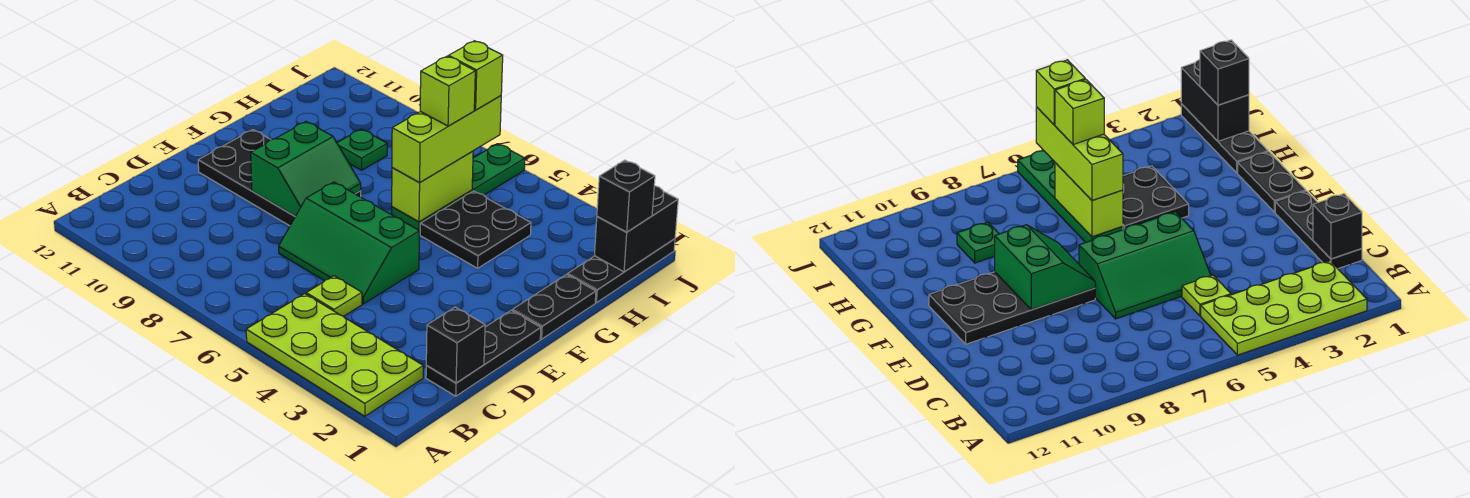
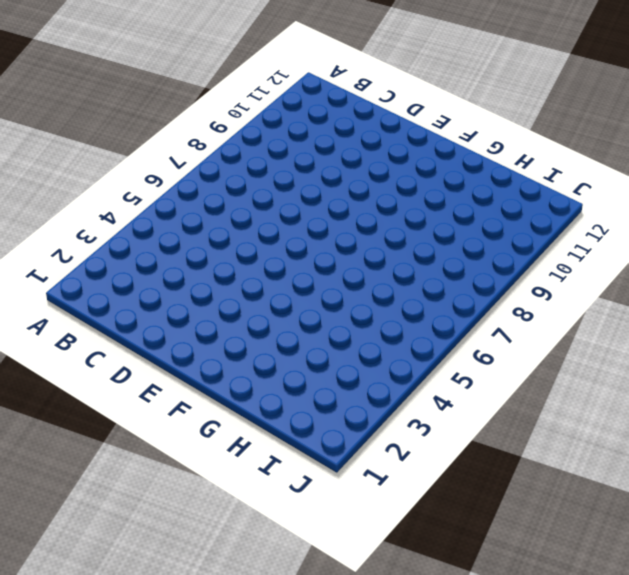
none -> lime plate A2:B5 level 1
none -> black plate C1:E1 level 1
none -> lime plate C5 level 1

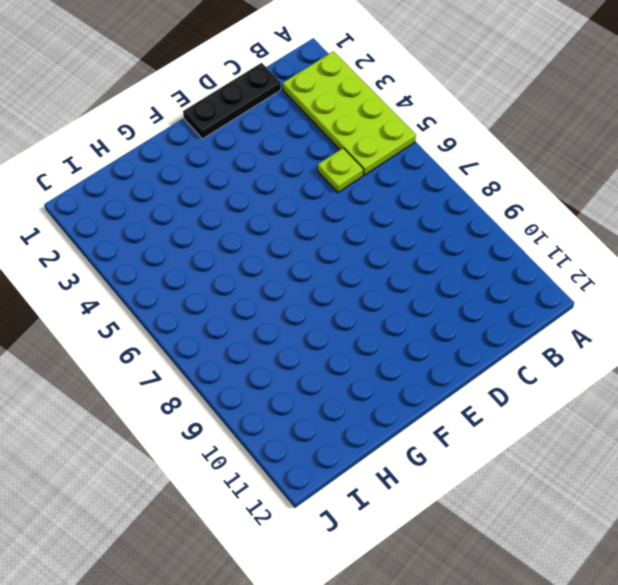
none -> green slope D5:E7 level 1 top E
none -> black plate E8:F11 level 1
none -> black plate F1:G1 level 1

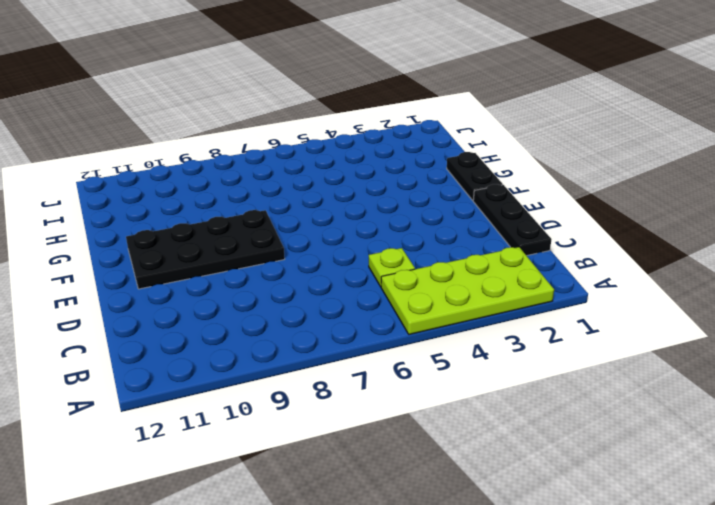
none -> green slope D5:E7 level 1 top E
none -> black plate G4:H5 level 1
none -> green plate G6:J6 level 1

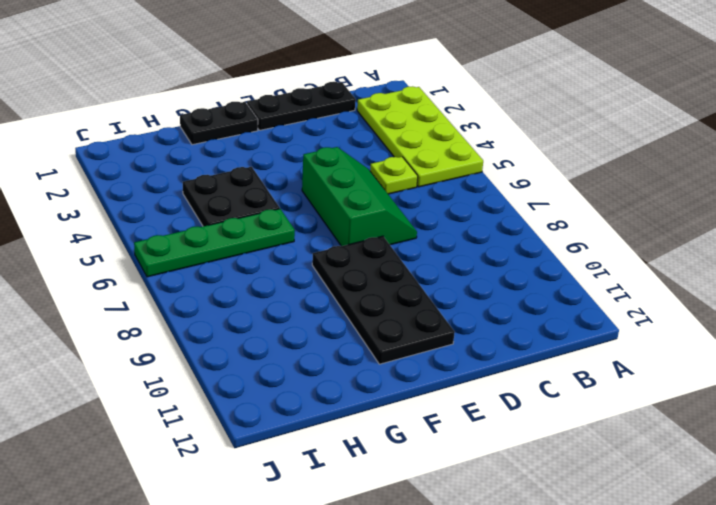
none -> black plate H1:J1 level 1
none -> green plate H9 level 1
none -> black brick C1 level 2

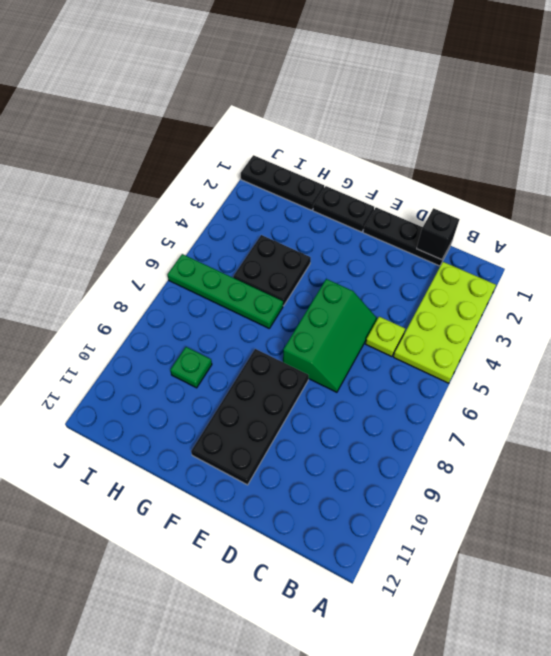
none -> green slope E8:F9 level 2 top 9
none -> lime brick G6:H6 level 2
none -> black brick I1:J1 level 2

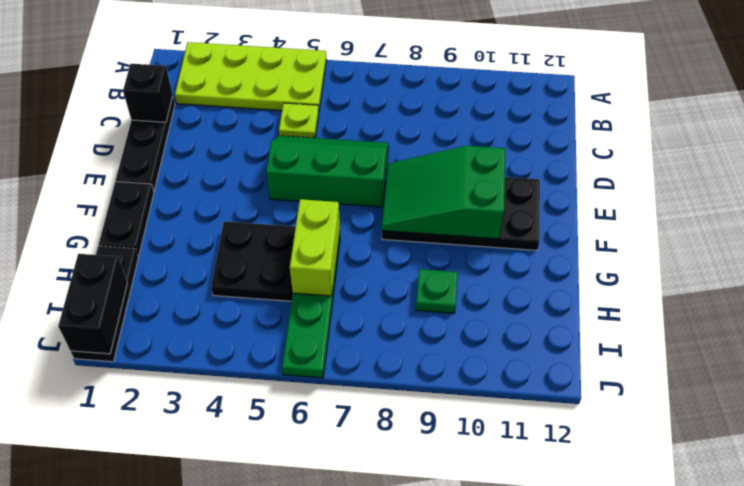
green slope E8:F10 level 2 top 10 -> green slope E8:F9 level 2 top 9
none -> lime brick G6:I6 level 3
none -> black brick I1 level 3
none -> lime brick H6 level 4

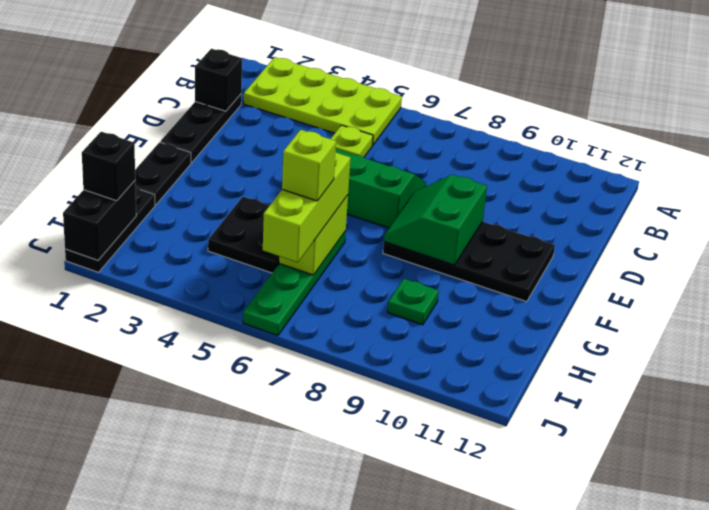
none -> lime brick I6 level 4

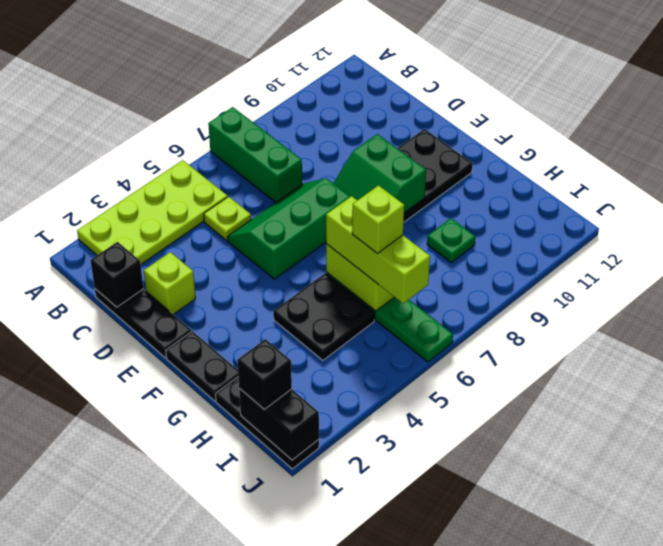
green brick A7:C7 level 1 -> none
lime brick D2 level 1 -> lime brick I6 level 4

